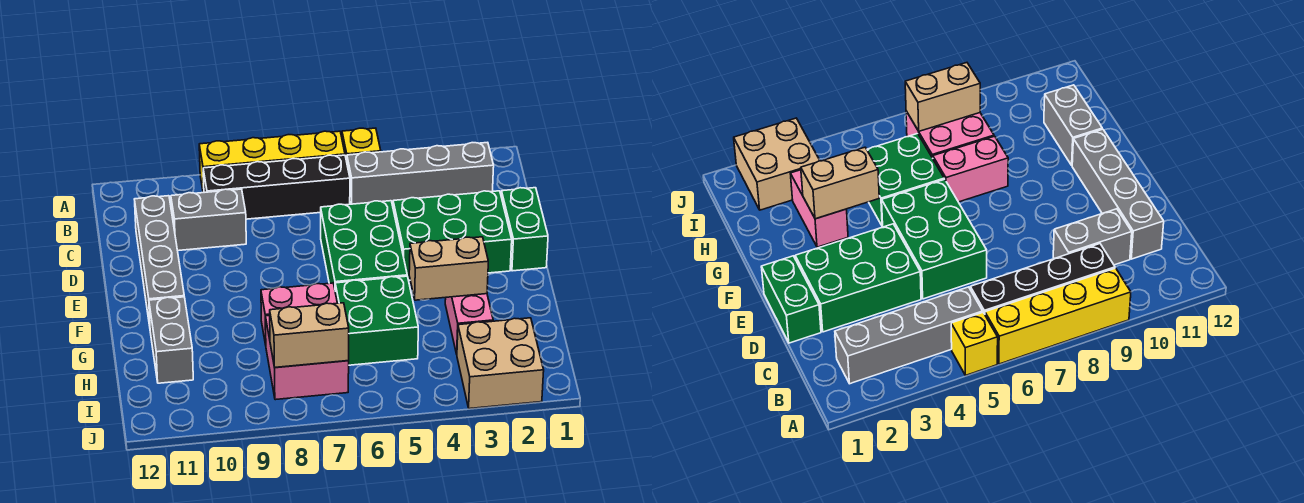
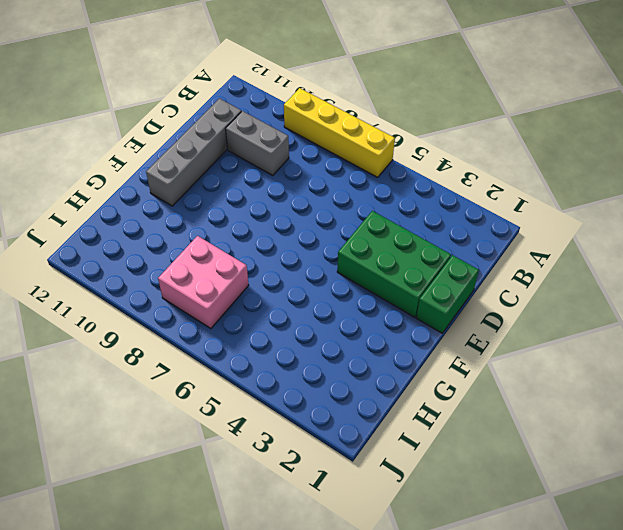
none -> yellow brick A5 level 1
none -> grey brick B2:B5 level 1
none -> black brick B6:B9 level 1

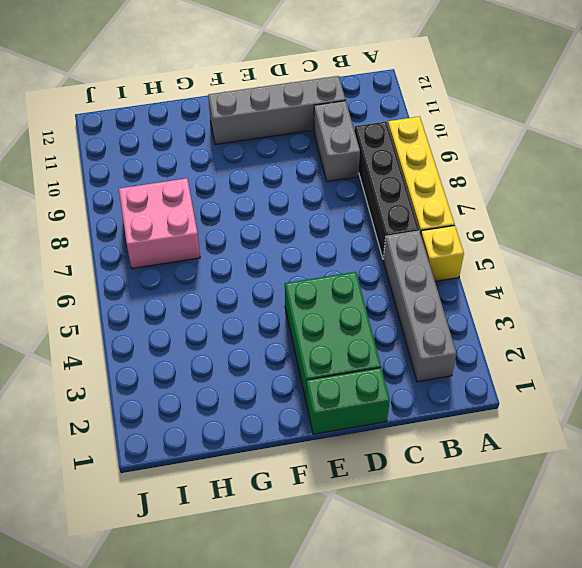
none -> green brick D5:F6 level 1
none -> pink brick G3:H3 level 1
none -> green brick G5:H6 level 1

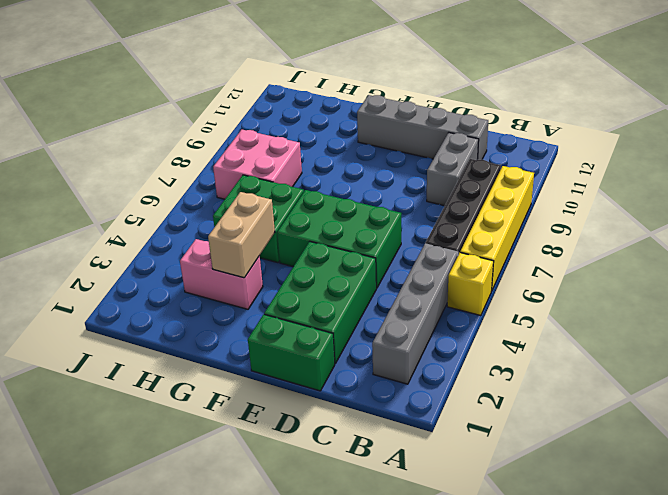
none -> pink brick G7:G8 level 1
none -> grey brick G11:H11 level 1
none -> tan brick I2:J3 level 1

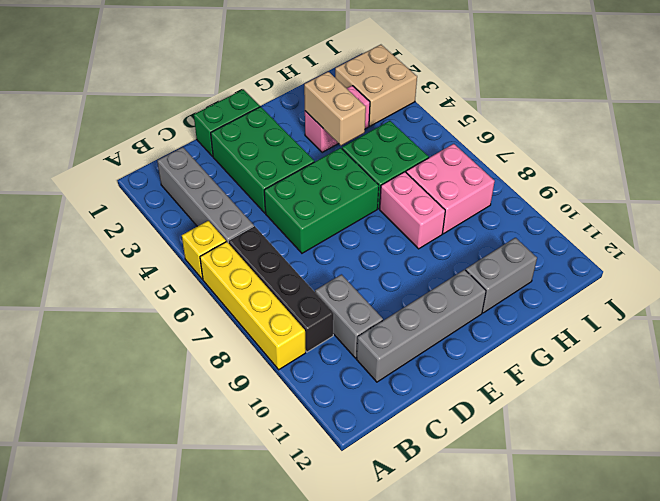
none -> tan brick I7:I8 level 2

